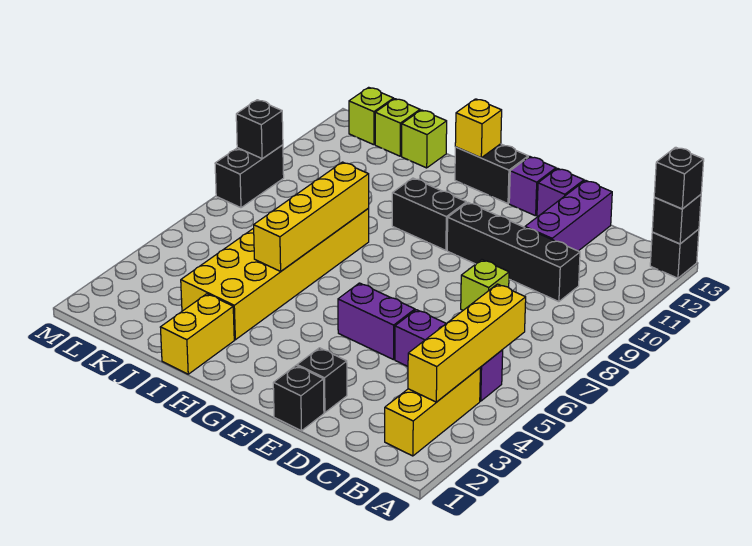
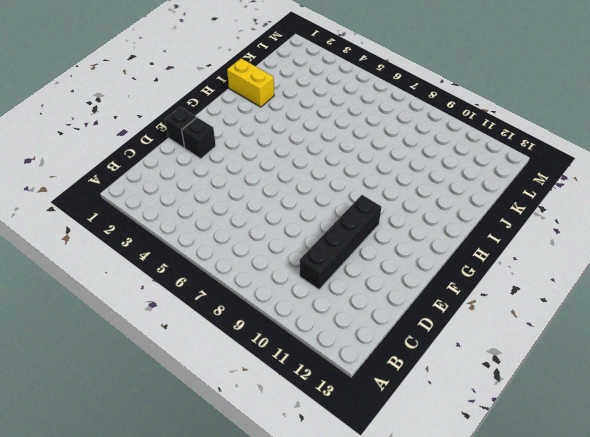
none -> black brick A13 level 1
none -> yellow brick B2:B4 level 1
none -> purple brick B5:D5 level 1

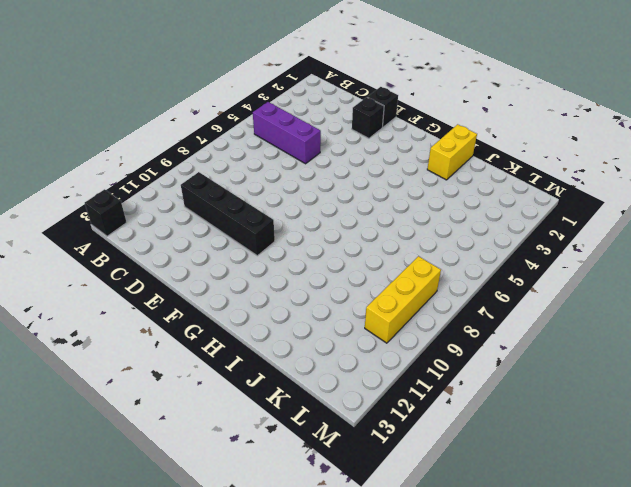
yellow brick L8:L10 level 1 -> yellow brick B2:B4 level 1
none -> lime brick D8 level 1
none -> purple brick D11:D13 level 1
none -> purple brick E5:F5 level 1

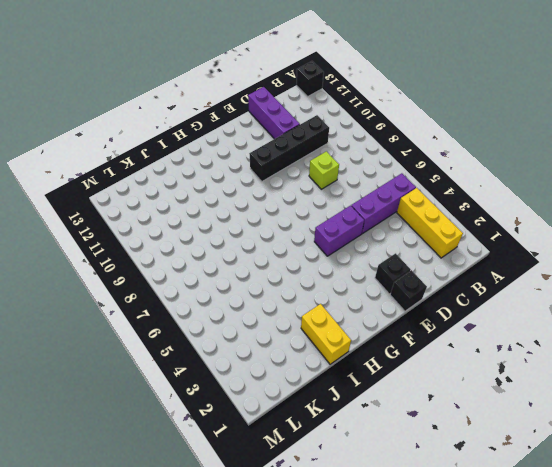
none -> purple brick E13 level 1
none -> purple brick F13 level 1
none -> black brick G10:H10 level 1

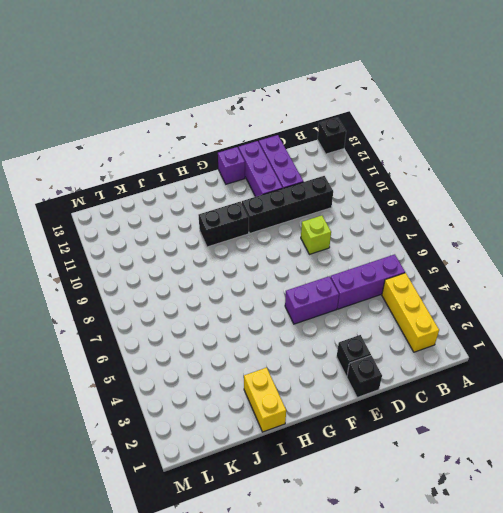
purple brick E11:E13 level 1 -> purple brick E13 level 1
none -> black brick G13:H13 level 1
none -> yellow brick I3:J8 level 1
none -> lime brick J13 level 1

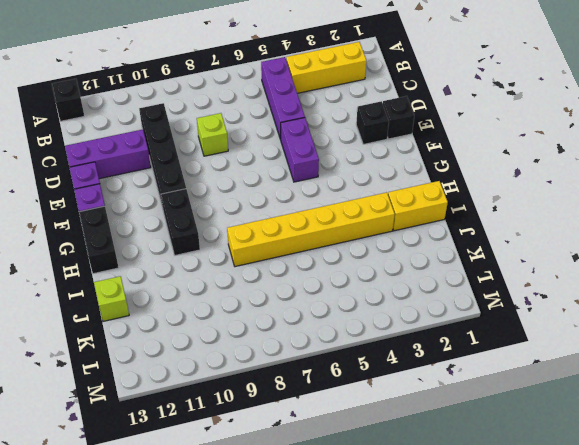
yellow brick I3:I8 level 1 -> yellow brick I3:J8 level 1
none -> lime brick K13 level 1
none -> lime brick L13 level 1
none -> black brick M8:M9 level 1

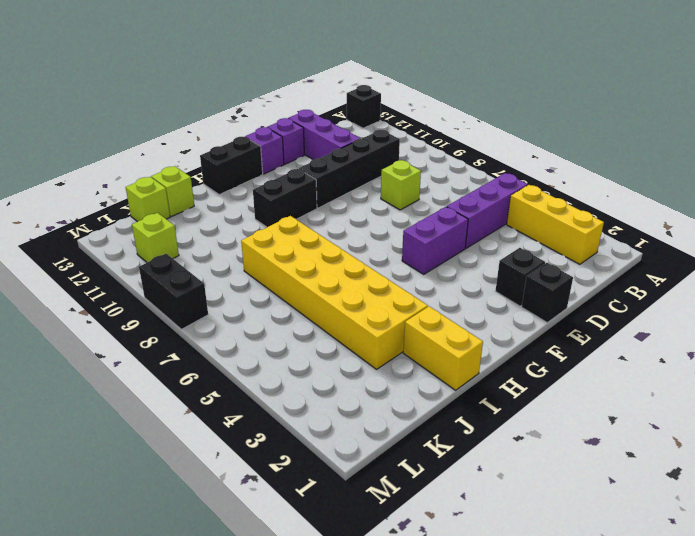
lime brick L11 level 1 -> lime brick L13 level 1
none -> black brick A13 level 2
none -> yellow brick B3:B6 level 2
none -> yellow brick H13 level 2

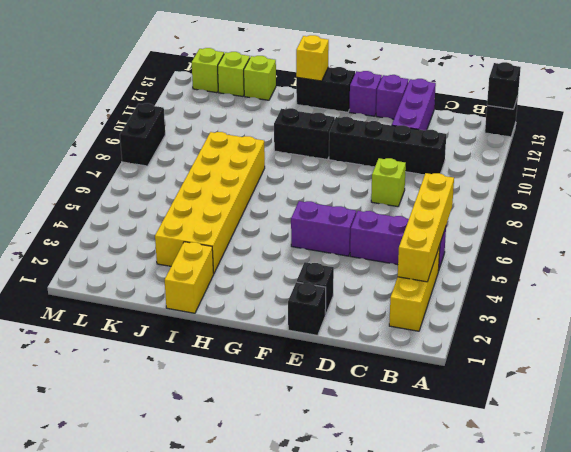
none -> yellow brick I5:I8 level 2
none -> black brick M9 level 2
none -> black brick A13 level 3

